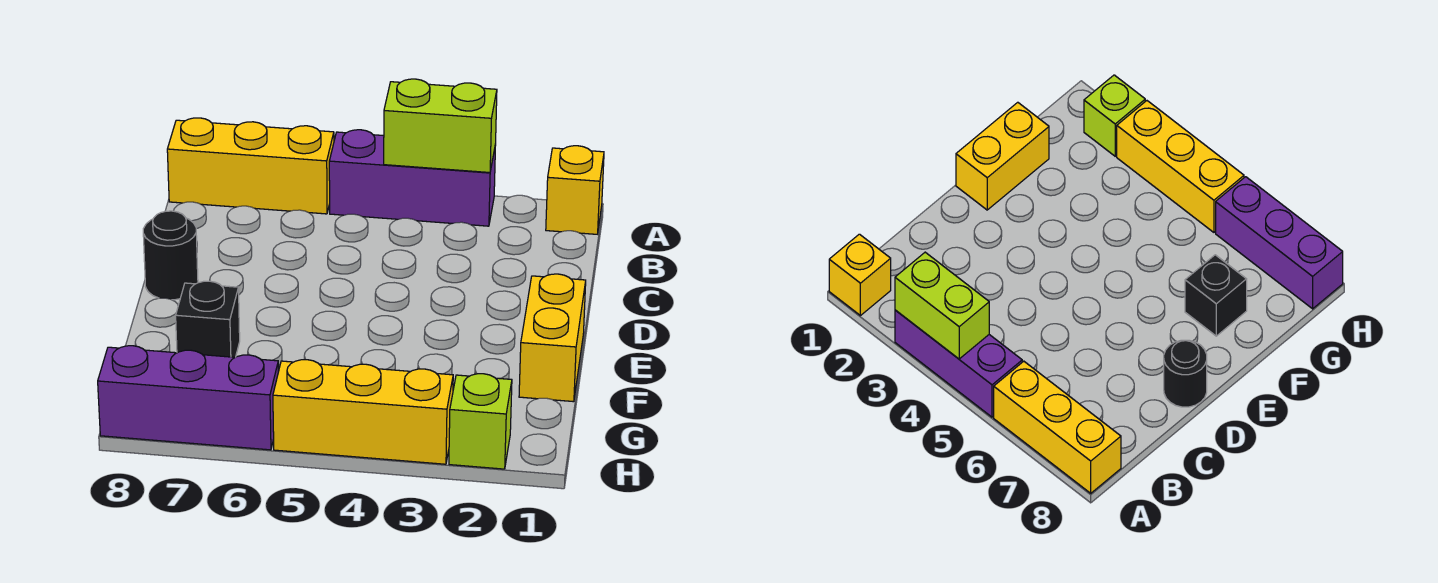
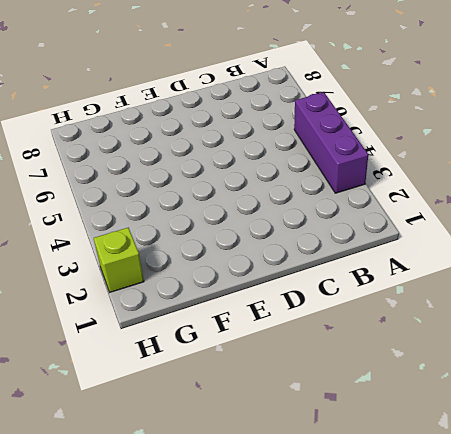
none -> yellow brick A1 level 1
none -> yellow brick A6:A8 level 1

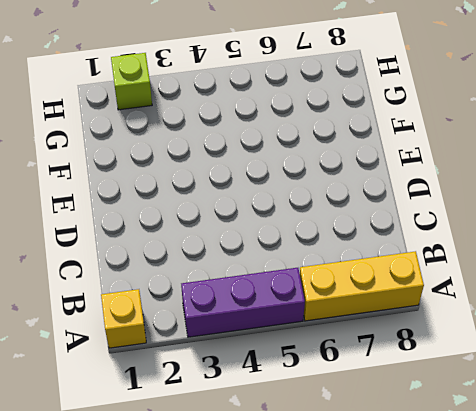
none -> black round brick D8 level 1
none -> yellow brick E1:F1 level 1

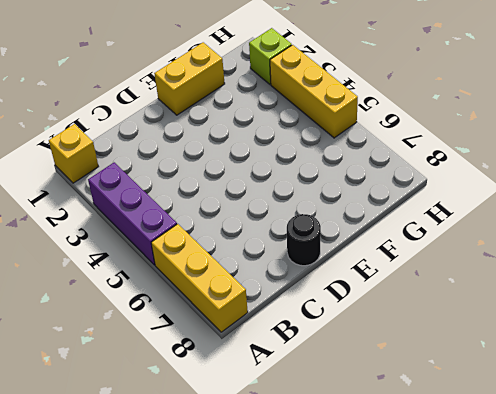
none -> black brick F7 level 1
none -> purple brick H6:H8 level 1

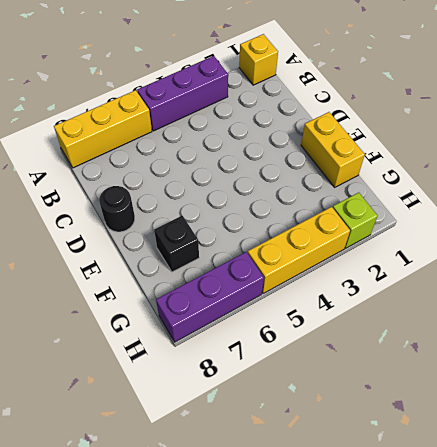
none -> lime brick A3:A4 level 2

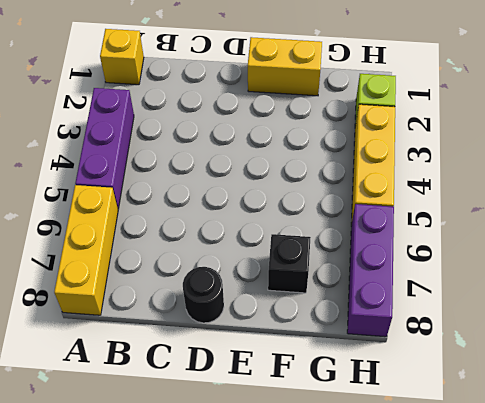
none -> lime brick A3:A4 level 2

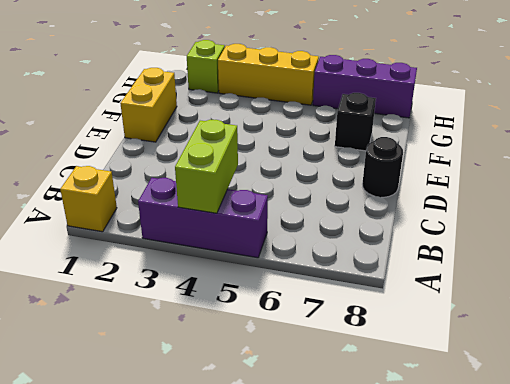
lime brick A4:B4 level 2 -> lime brick A3:A4 level 2
none -> yellow brick A6:A8 level 1

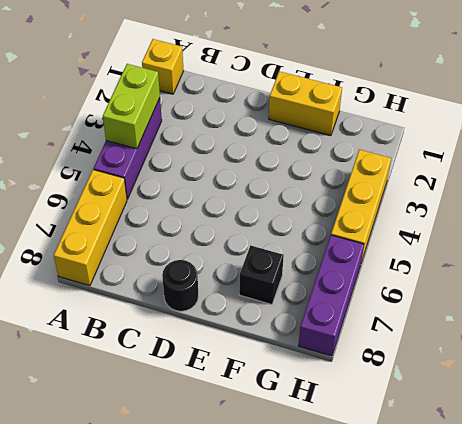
none -> lime brick H2 level 1

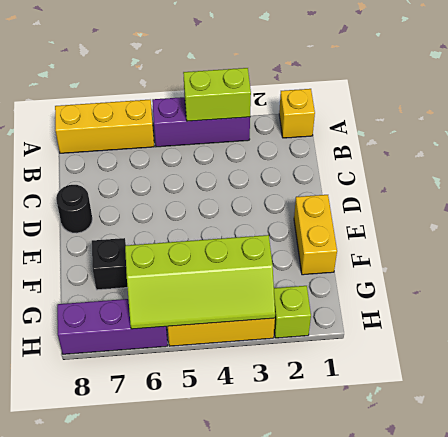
lime slope G3:H6 level 2 top G -> none

